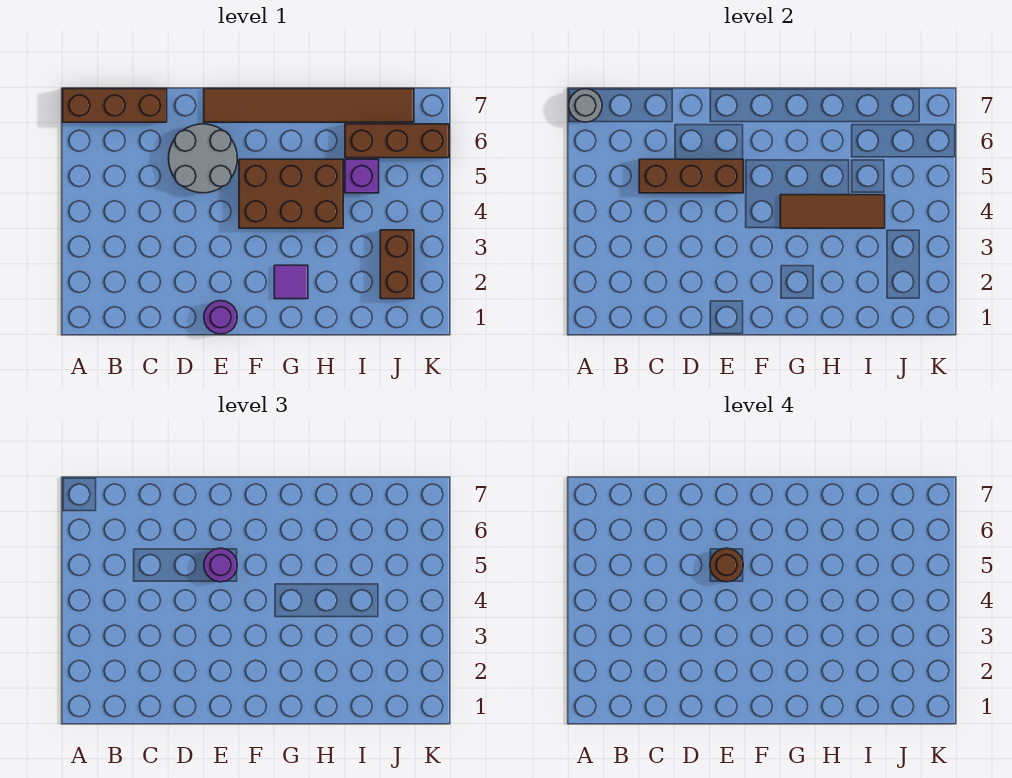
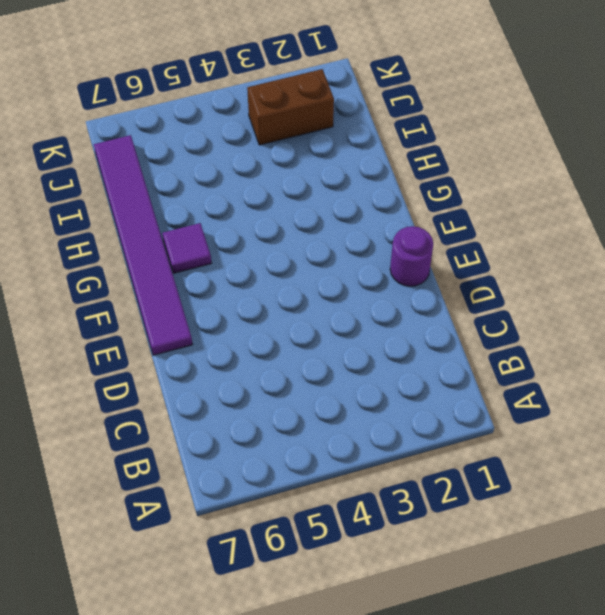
purple tile E7:J7 level 1 -> brown tile E7:J7 level 1
purple tile G6 level 1 -> purple tile G2 level 1
none -> brown brick A7:C7 level 1
none -> grey round brick D5:E6 level 1
none -> brown brick F4:H5 level 1

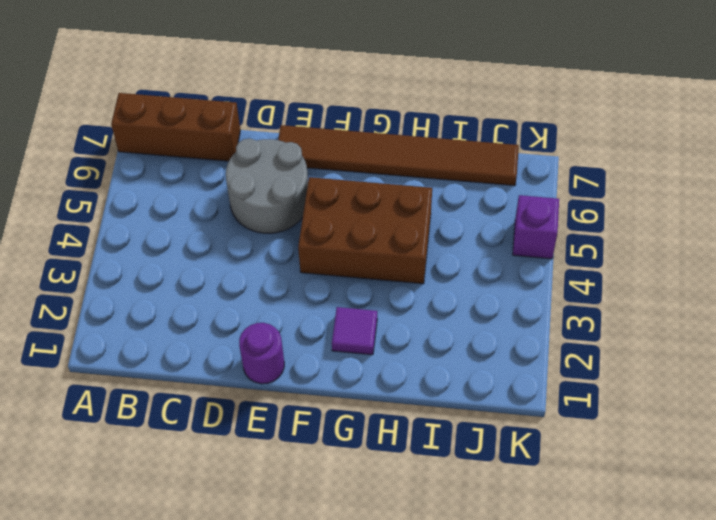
purple brick K5 level 1 -> purple brick I5 level 1
none -> brown brick I6:K6 level 1
none -> brown brick J2:J3 level 1
none -> grey round brick A7 level 2

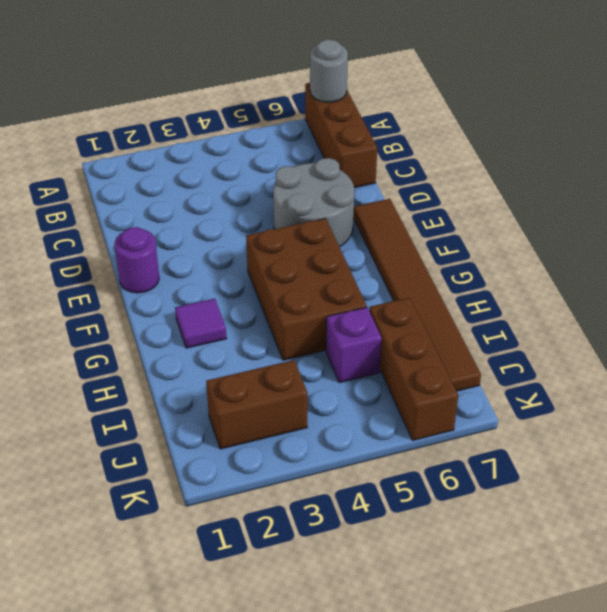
none -> brown brick C5:E5 level 2
none -> brown tile G4:I4 level 2
none -> purple round brick E5 level 3

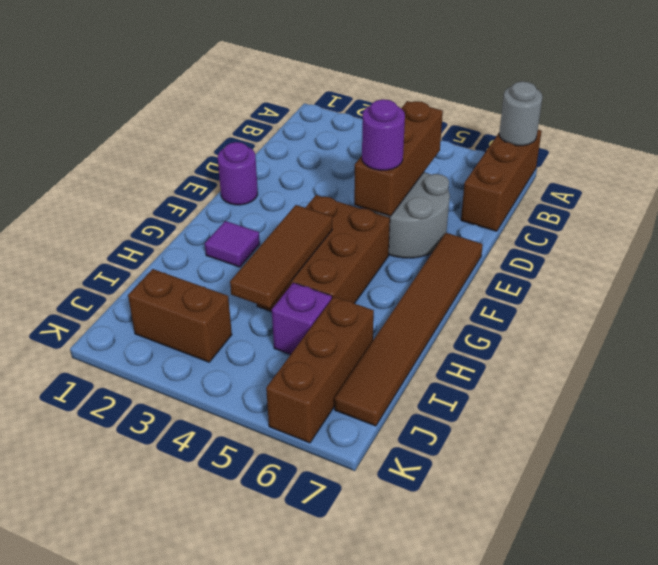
none -> brown round brick E5 level 4

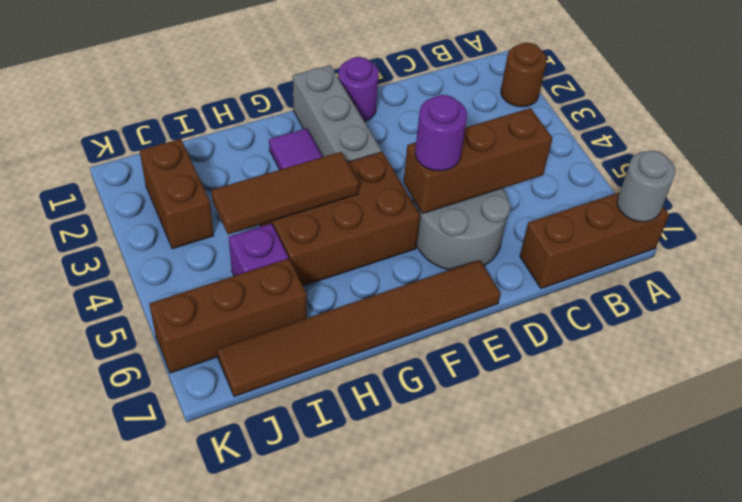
brown round brick A2 level 1 -> brown round brick E5 level 4
grey brick F1:F3 level 1 -> none

